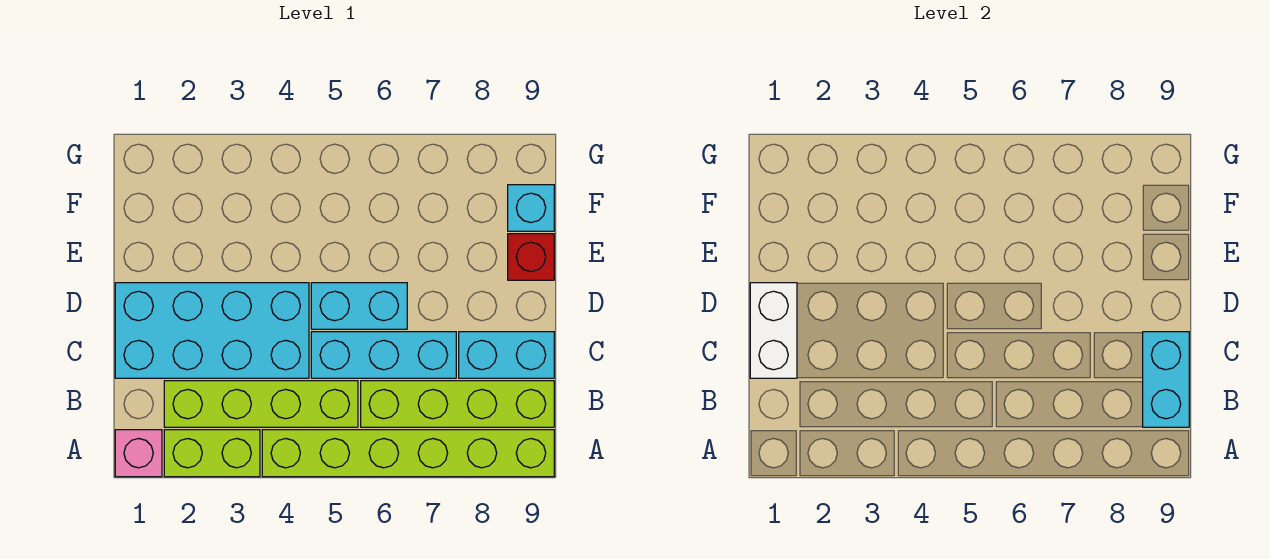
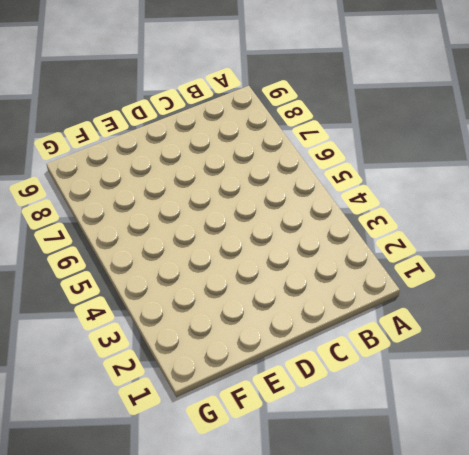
none -> pink brick A1 level 1
none -> lime brick A2:A3 level 1
none -> lime brick A4:A9 level 1

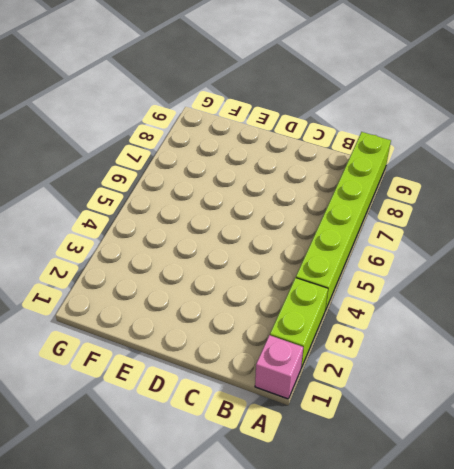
none -> lime brick B2:B5 level 1
none -> lime brick B6:B9 level 1
none -> cyan brick C1:D4 level 1

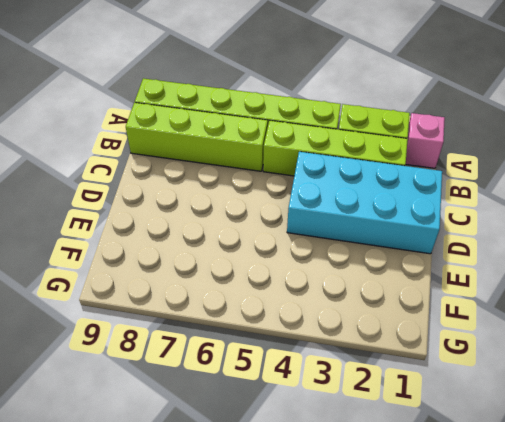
none -> cyan brick C5:C7 level 1
none -> cyan brick C8:C9 level 1
none -> cyan brick D5:D6 level 1

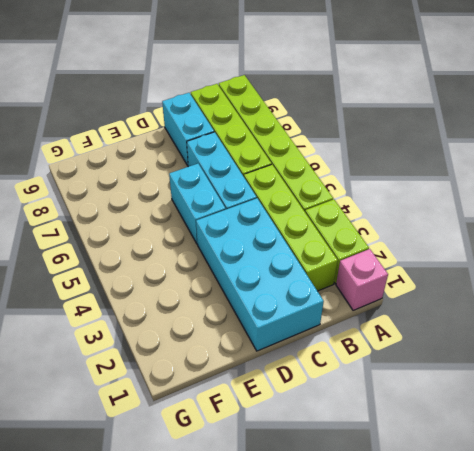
none -> red brick E9 level 1
none -> cyan brick F9 level 1
none -> cyan brick B9:C9 level 2

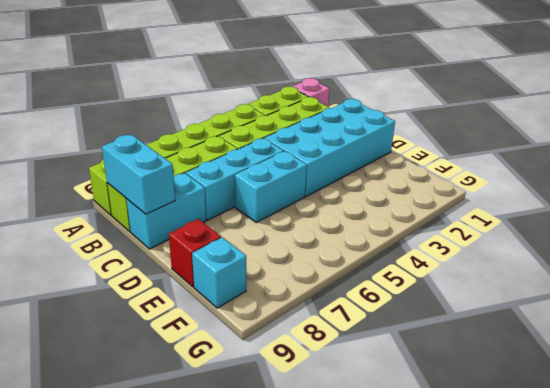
none -> white brick C1:D1 level 2

